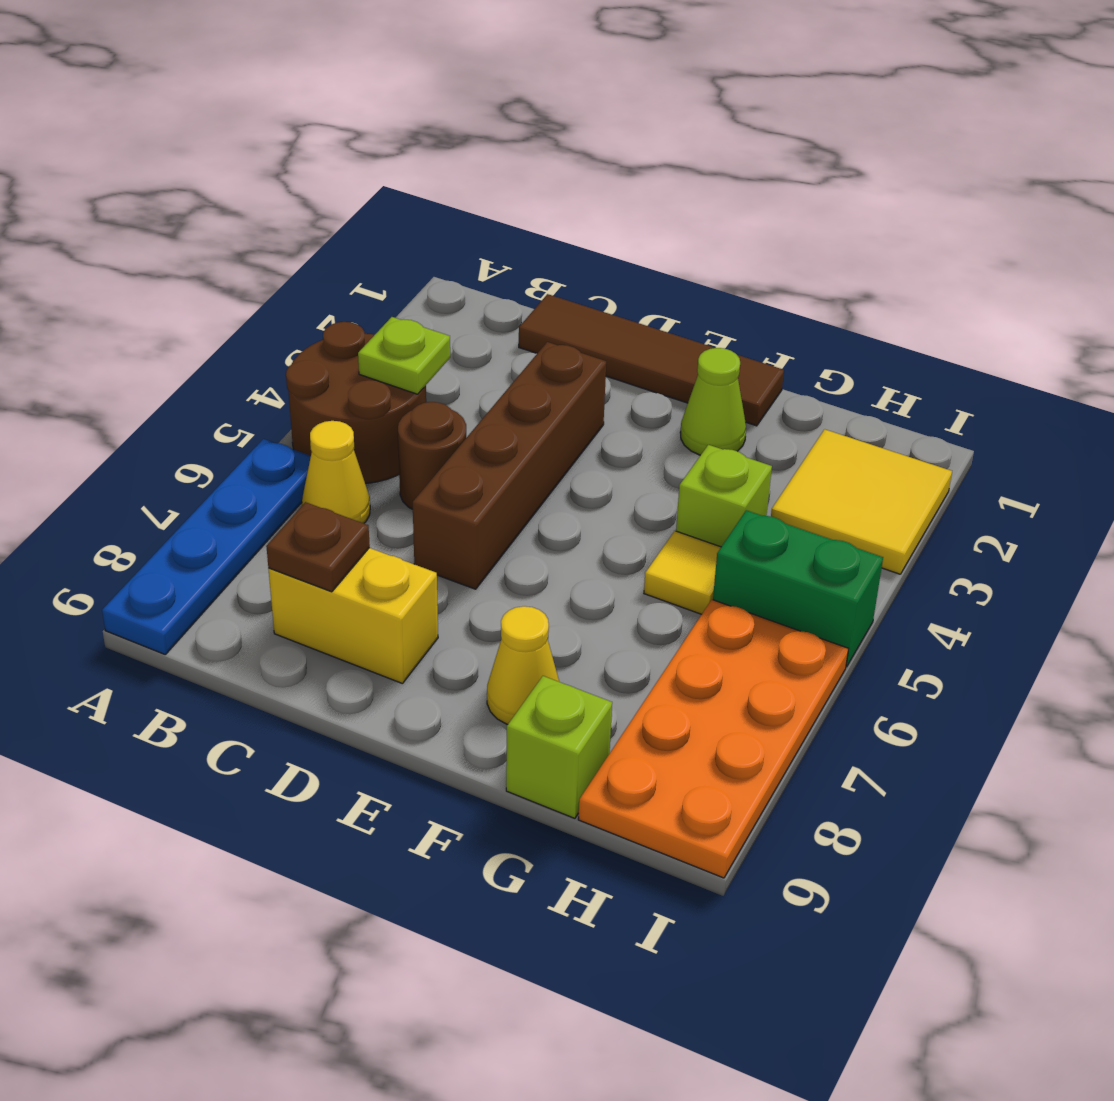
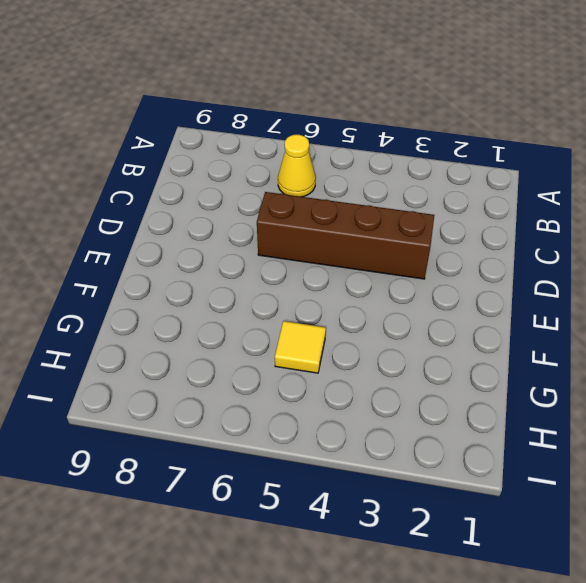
none -> brown round brick A4:B5 level 1
none -> blue plate A6:A9 level 1
none -> brown tile C1:F1 level 1

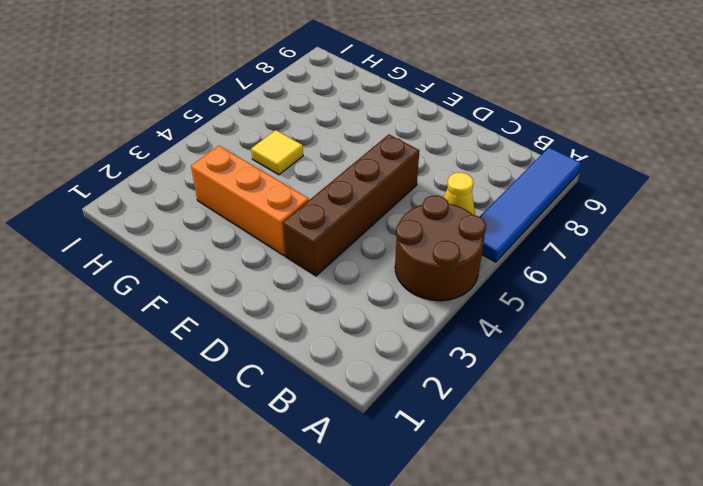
blue tile A6:A9 level 1 -> blue plate A6:A9 level 1
orange brick E3:G3 level 1 -> none
none -> brown tile C1:F1 level 1
none -> brown round brick C5 level 1
none -> yellow brick C8:D8 level 1

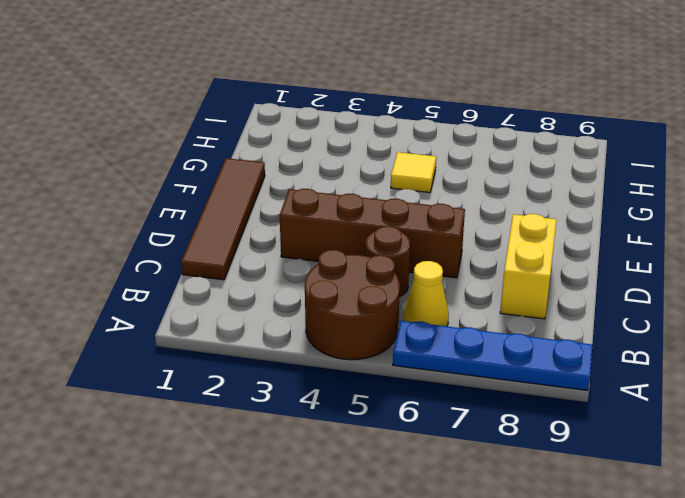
none -> lime cone F2 level 1
none -> yellow cone F8 level 1
none -> lime brick G4 level 1

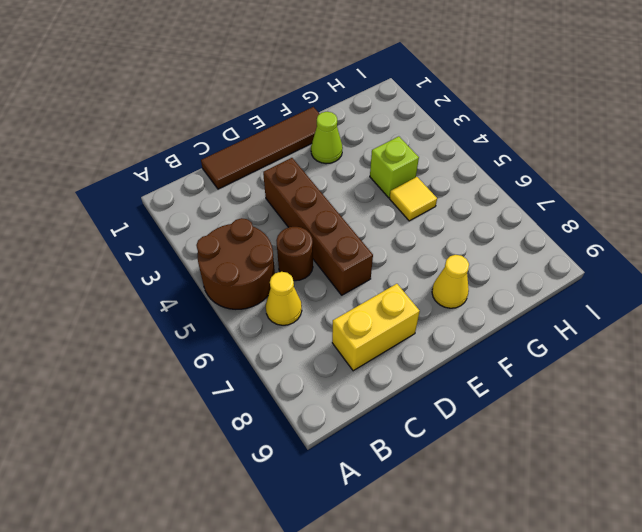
none -> blue plate A6:A9 level 1
none -> lime brick G9 level 1
none -> yellow tile H2:I3 level 1

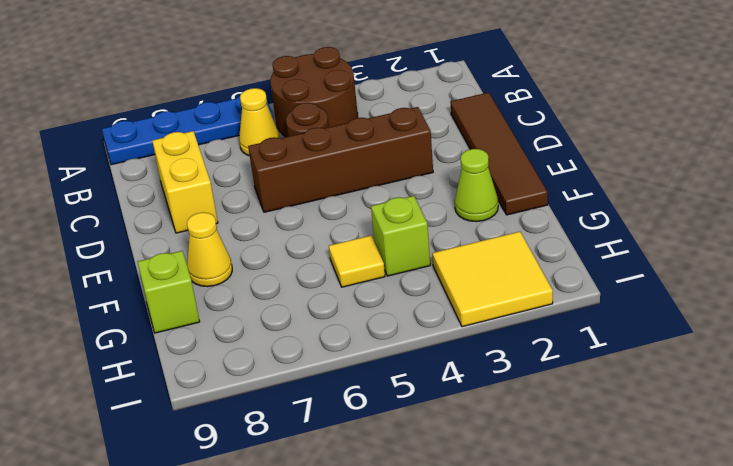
none -> green brick H5:I5 level 1
none -> orange plate H6:I9 level 1
none -> lime plate B4 level 2

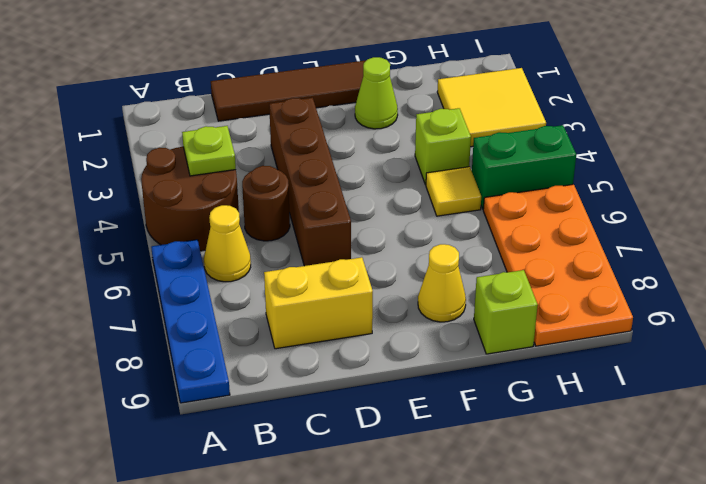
none -> brown plate C8 level 2

